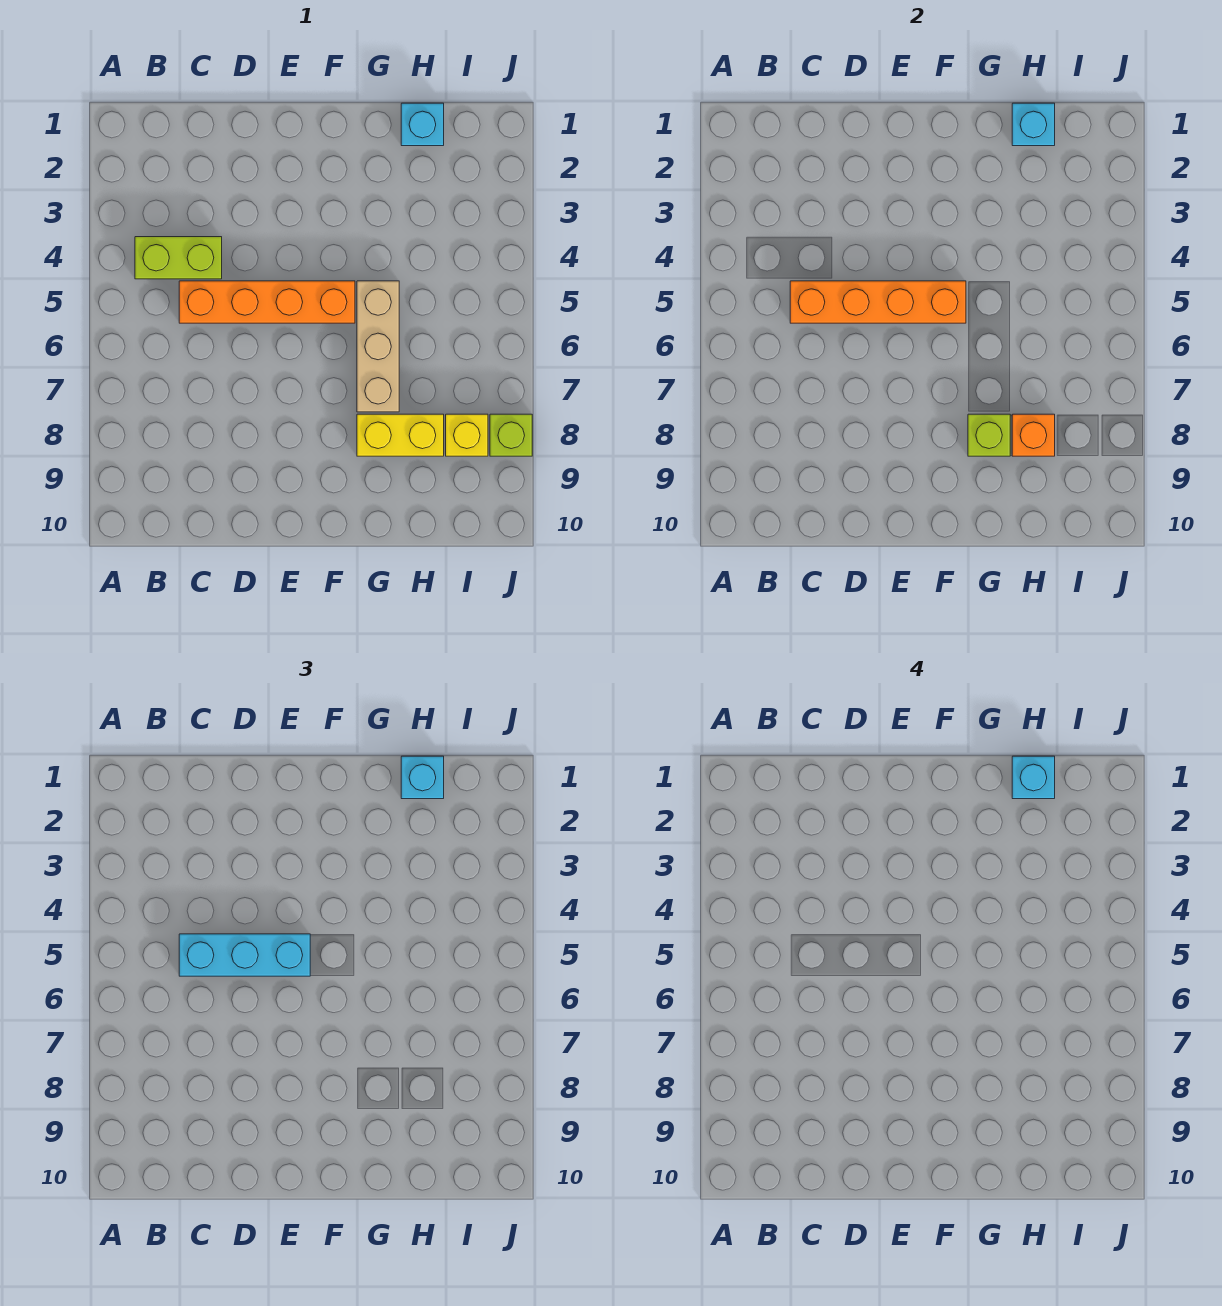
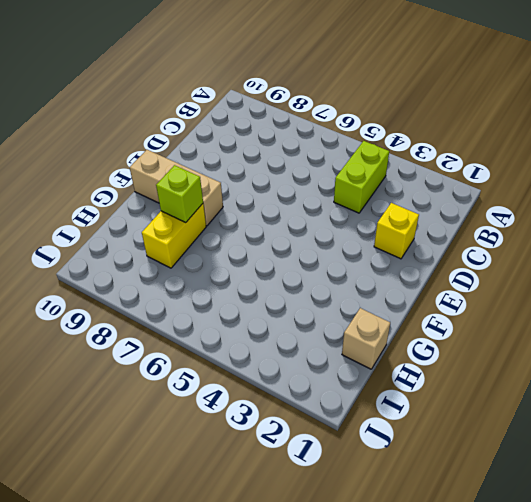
yellow brick D2 level 1 -> yellow brick I8 level 1
tan brick F8:F10 level 1 -> tan brick G5:G7 level 1
tan brick H1 level 1 -> cyan brick H1 level 1
none -> orange brick C5:F5 level 1
none -> lime brick J8 level 1
none -> orange brick C5:F5 level 2

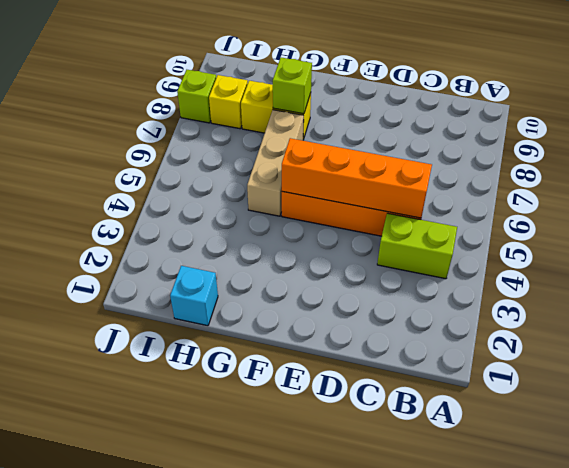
none -> cyan brick H1 level 2
none -> orange brick H8 level 2
none -> cyan brick C5:E5 level 3

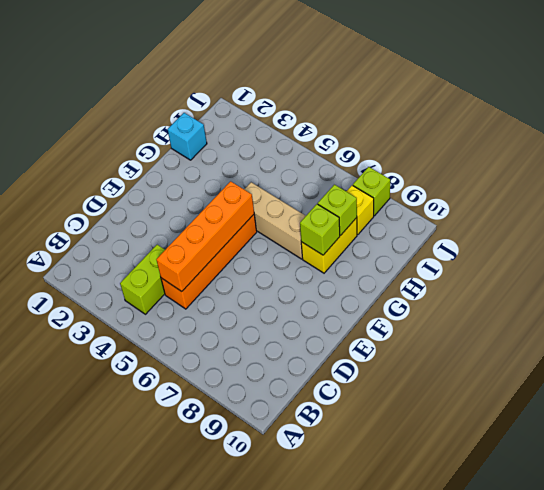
lime brick H8 level 2 -> orange brick H8 level 2
none -> cyan brick H1 level 2
none -> cyan brick C5:E5 level 3
none -> cyan brick H1 level 3

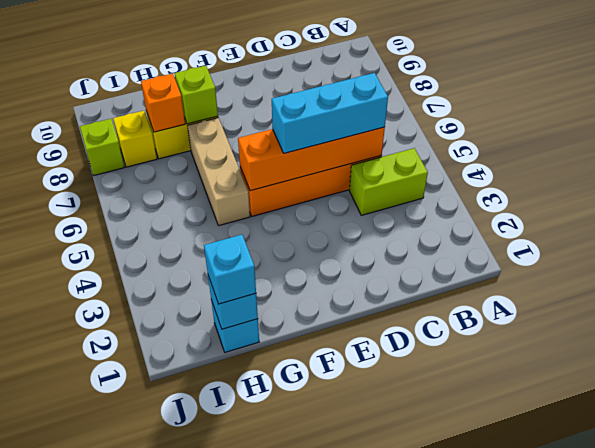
none -> cyan brick H1 level 4

